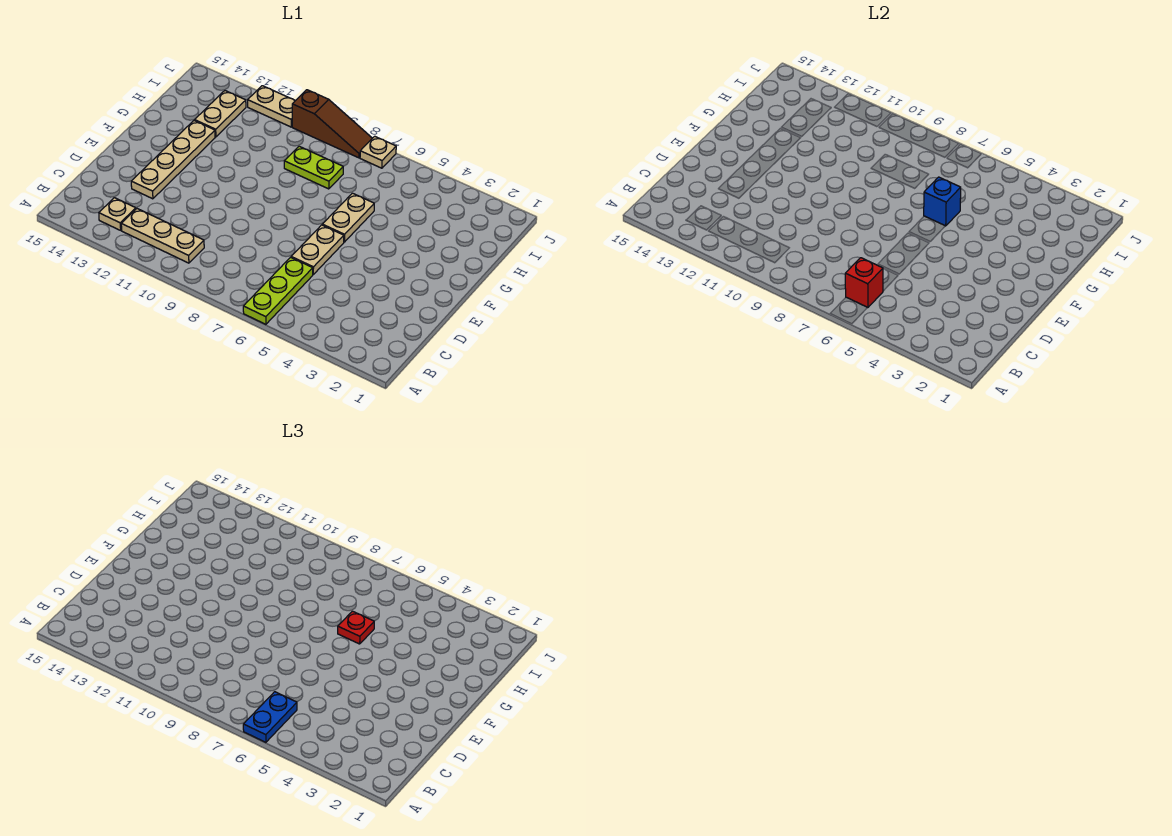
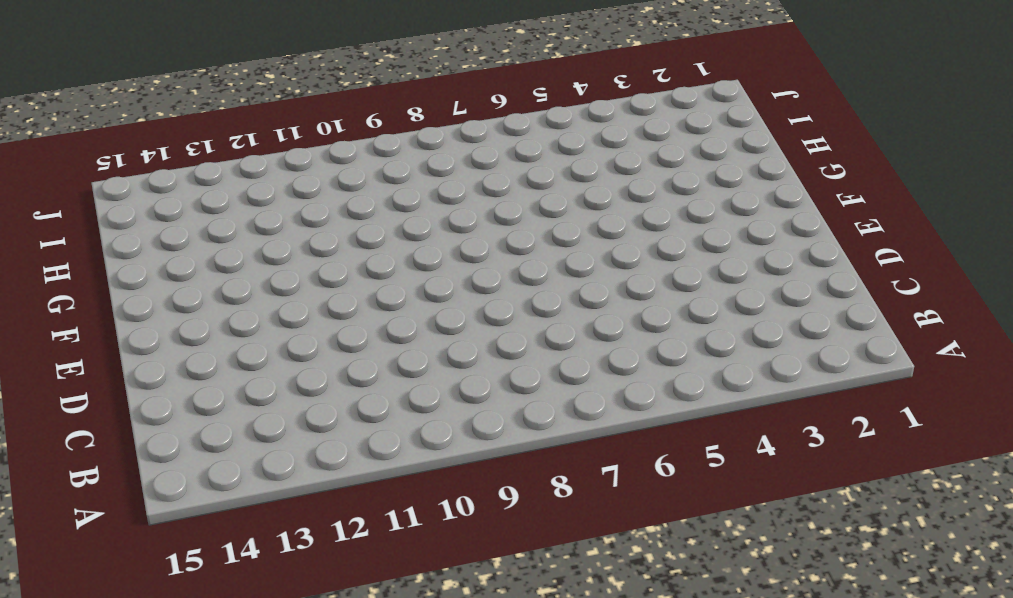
none -> lime plate A6:C6 level 1
none -> tan plate B10:B12 level 1
none -> tan plate B13 level 1

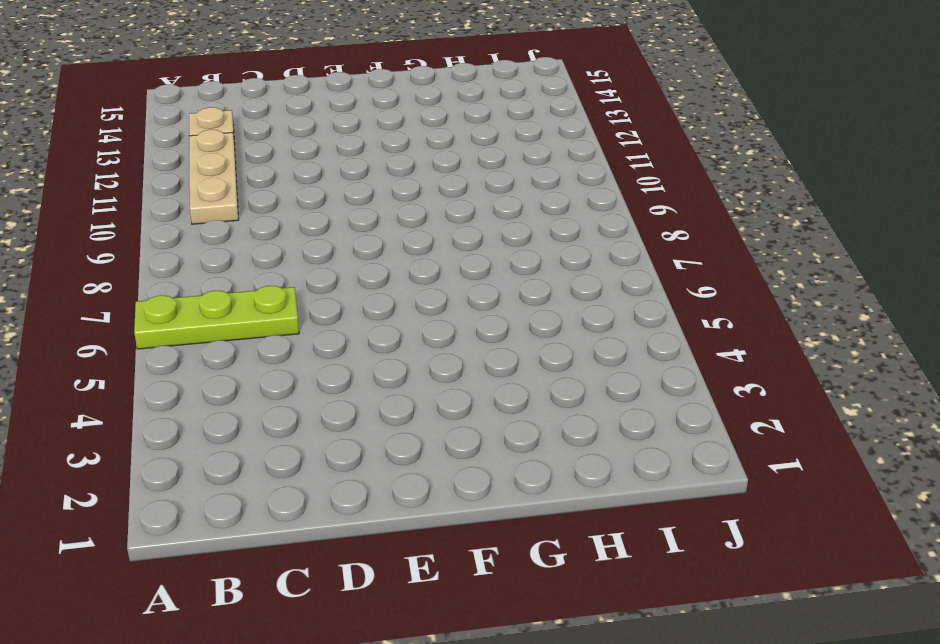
none -> tan plate D6:E6 level 1
none -> tan plate D13:G13 level 1
none -> tan plate F6:G6 level 1

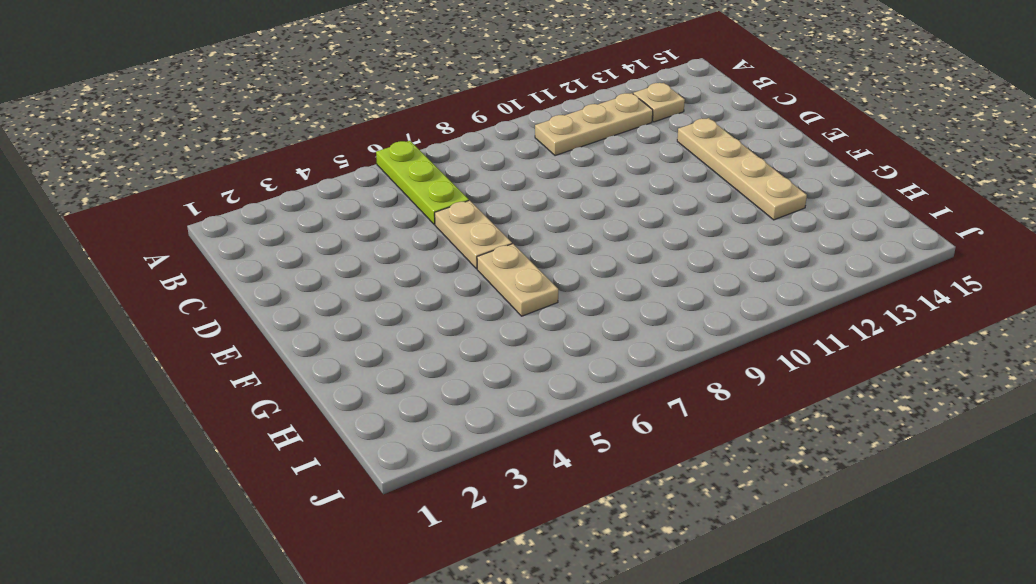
none -> lime plate H8:H9 level 1
none -> tan plate H13:I13 level 1
none -> tan plate J7 level 1

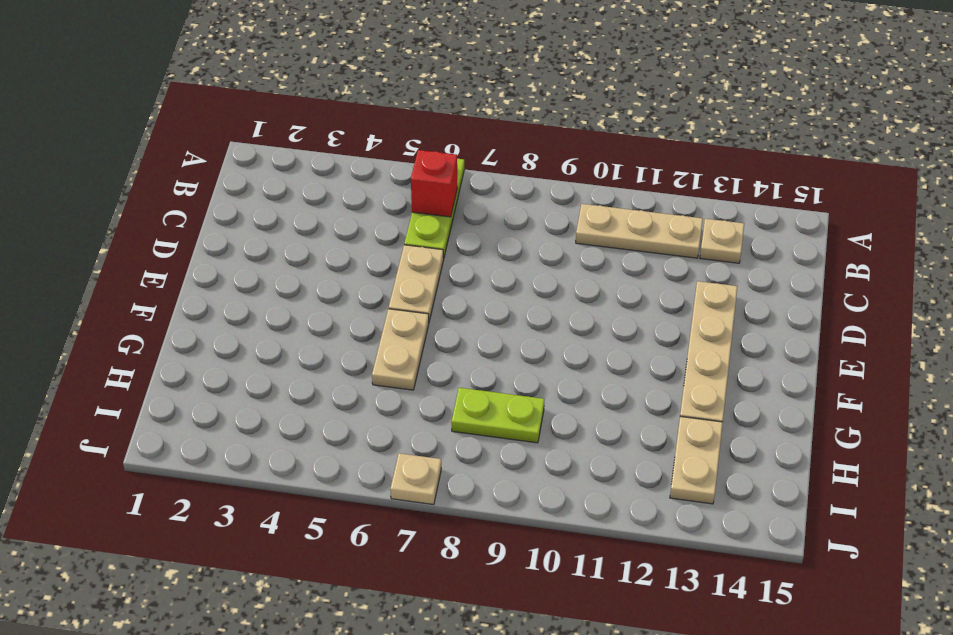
none -> brown slope J8:J10 level 1 top 10
none -> tan plate J11:J12 level 1
none -> blue brick G6 level 2

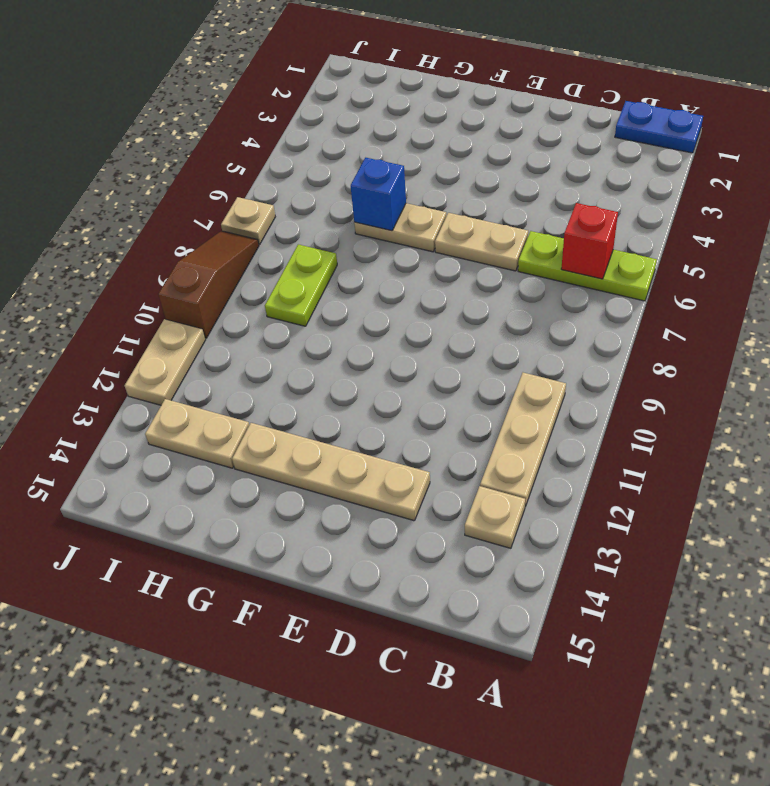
blue plate A1:B1 level 1 -> blue plate A6:B6 level 3
none -> red plate G6 level 3

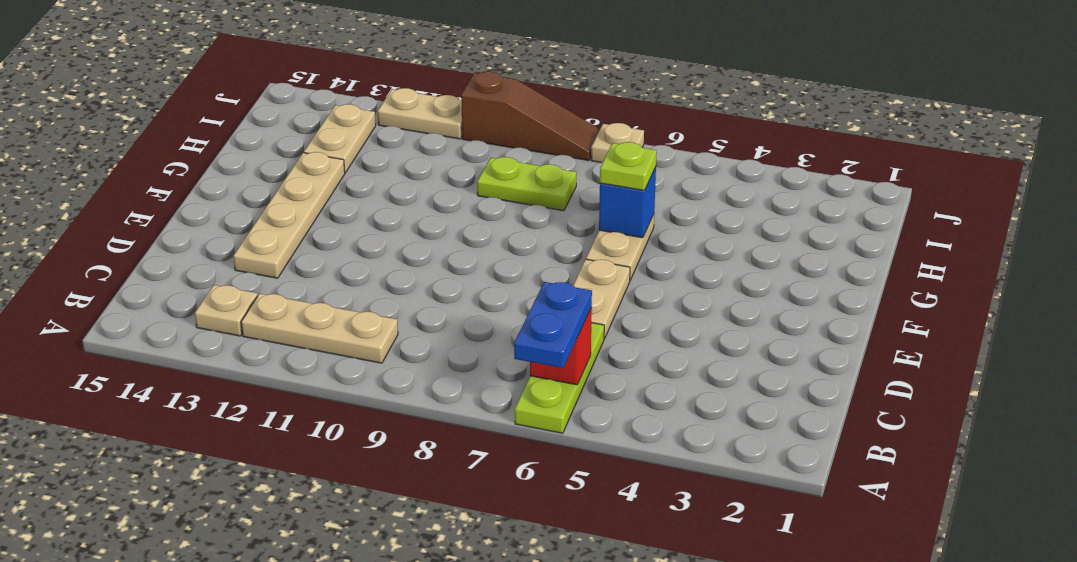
lime plate G6 level 3 -> red plate G6 level 3

